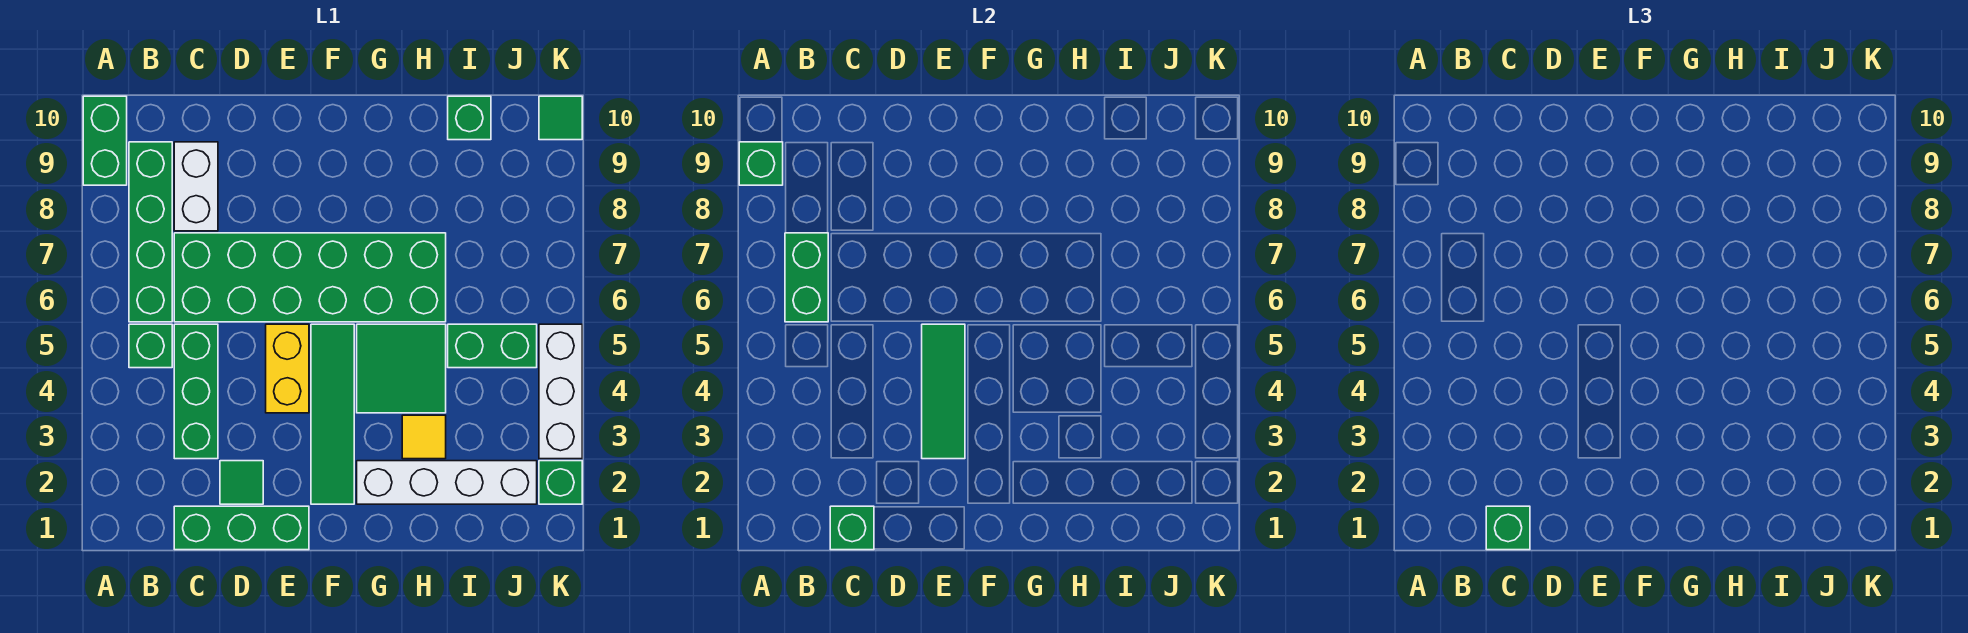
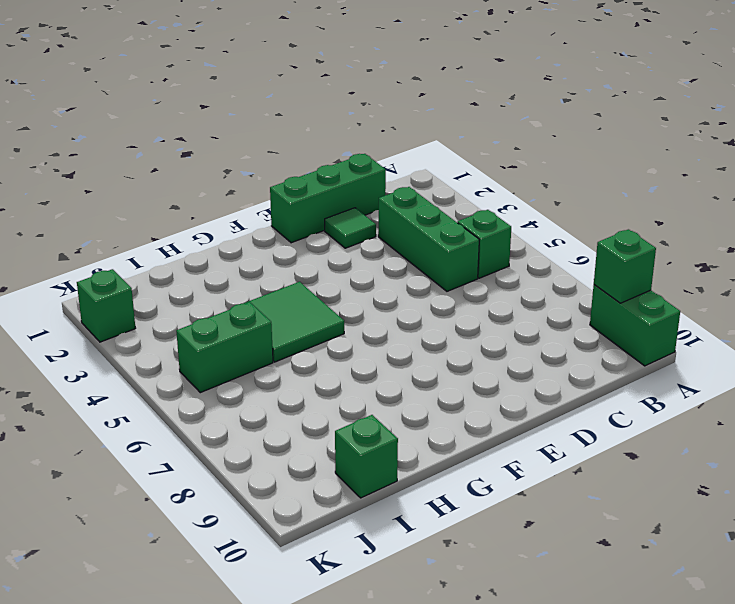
none -> green brick B6:B9 level 1
none -> green brick C6:H7 level 1
none -> white brick C8:C9 level 1

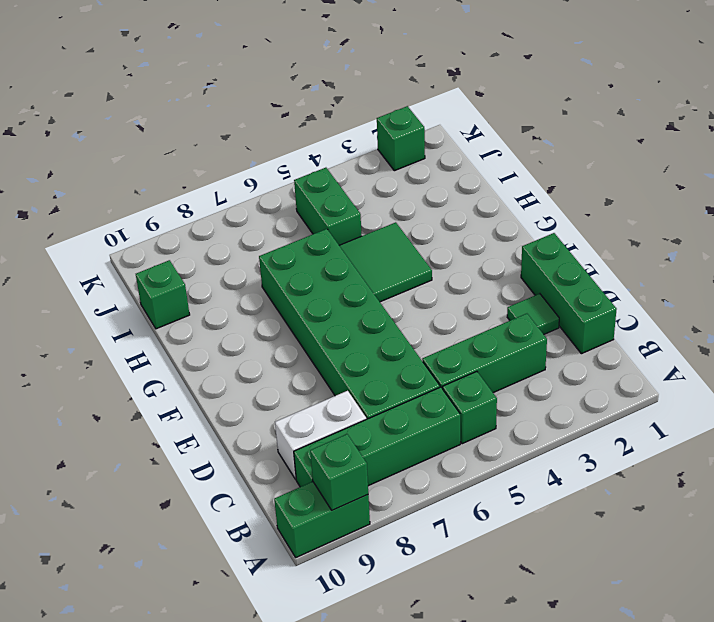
none -> yellow brick E4:E5 level 1
none -> green tile F2:F5 level 1
none -> white brick G2:J2 level 1

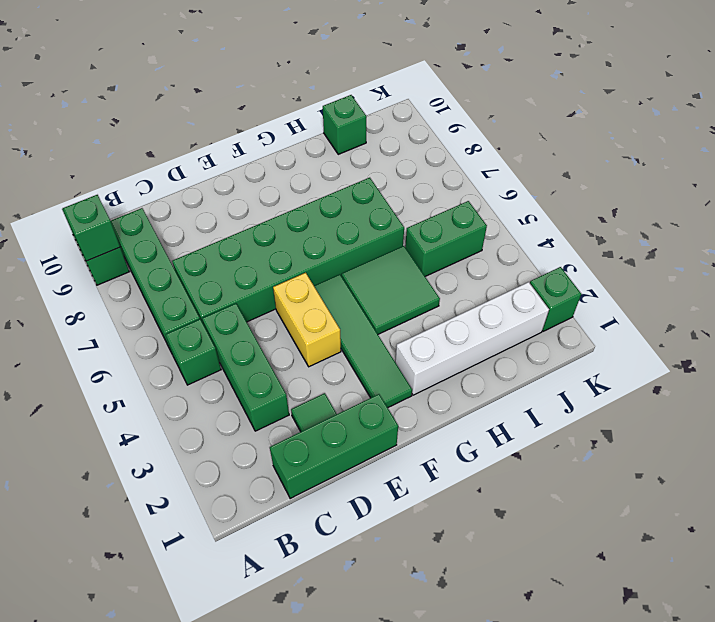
none -> white brick C8:C9 level 1
none -> yellow tile H3 level 1
none -> white brick K3:K5 level 1

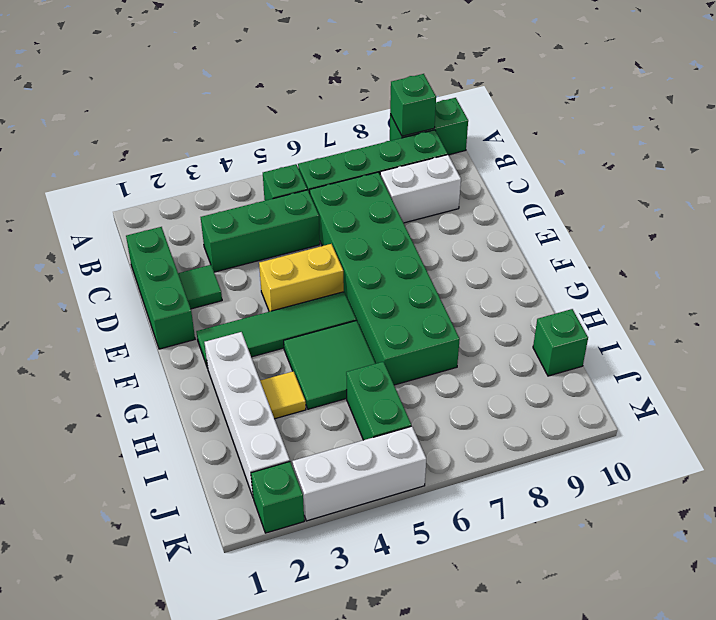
none -> green tile K10 level 1
none -> green brick B6:B7 level 2
none -> green brick C1 level 2

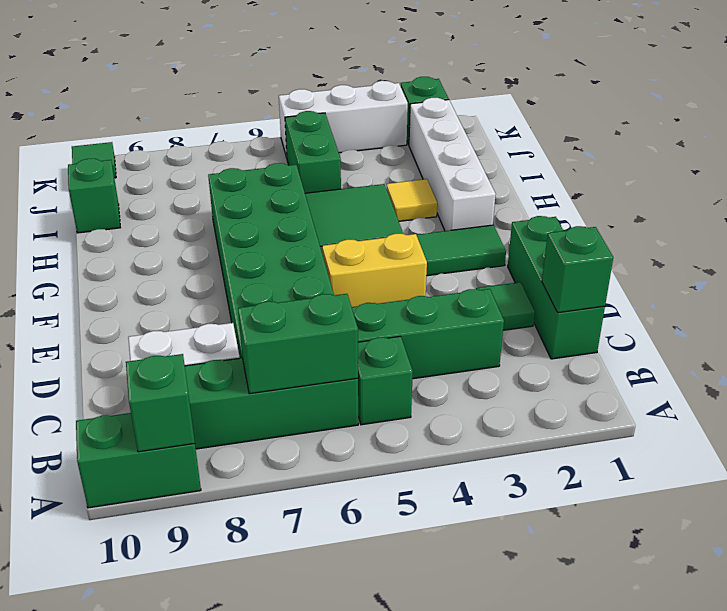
none -> green tile E3:E5 level 2
none -> green brick C1 level 3

